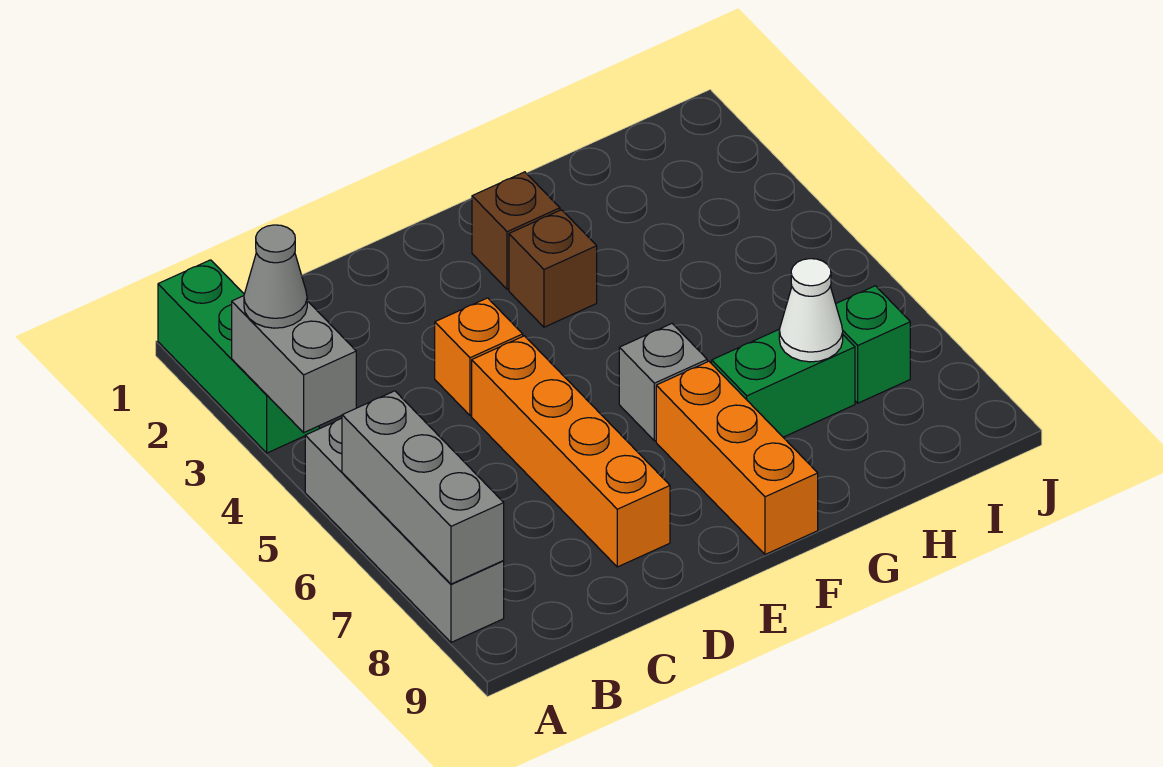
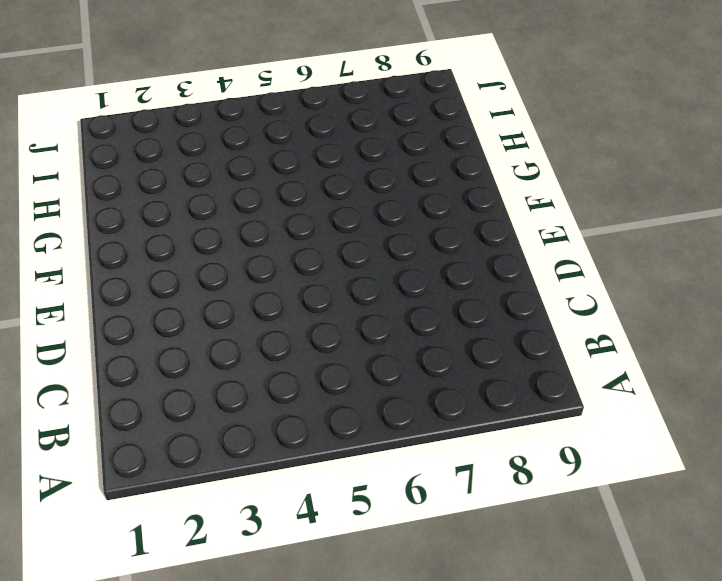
none -> green brick A1:A3 level 1
none -> grey brick A5:A8 level 1
none -> orange brick D4 level 1

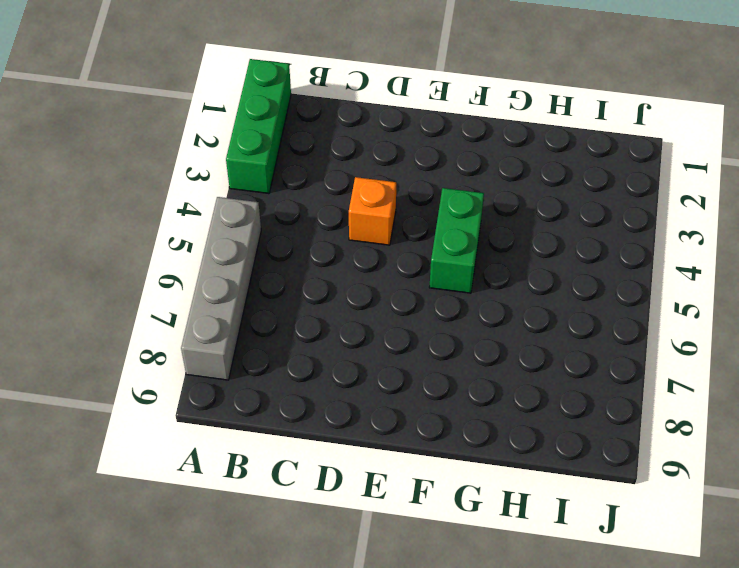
green brick F4:F5 level 1 -> green brick G7:H7 level 1
none -> orange brick D5:D8 level 1
none -> brown brick F2 level 1
none -> brown brick F3 level 1

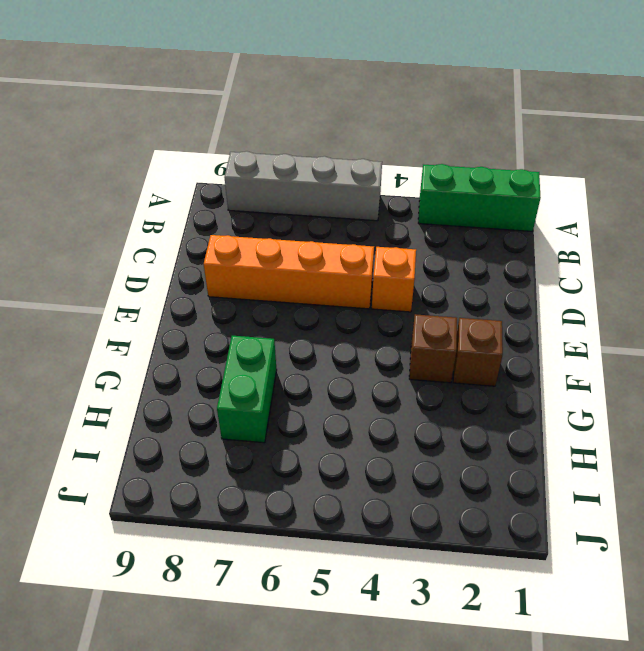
none -> grey brick F6 level 1
none -> orange brick F7:F9 level 1
none -> green brick I7 level 1

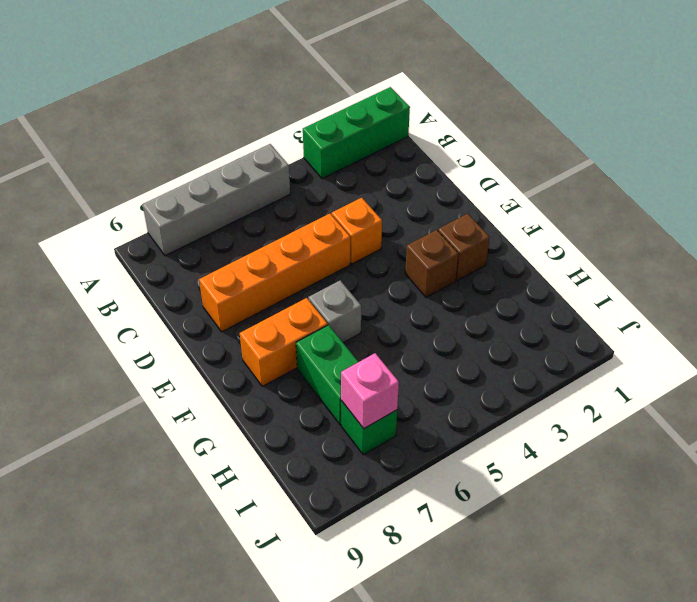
orange brick F7:F8 level 1 -> orange brick F7:F9 level 1
pink brick I7 level 2 -> none
none -> grey brick A3:A4 level 2
none -> grey brick A6:A8 level 2
none -> white cone H7 level 2

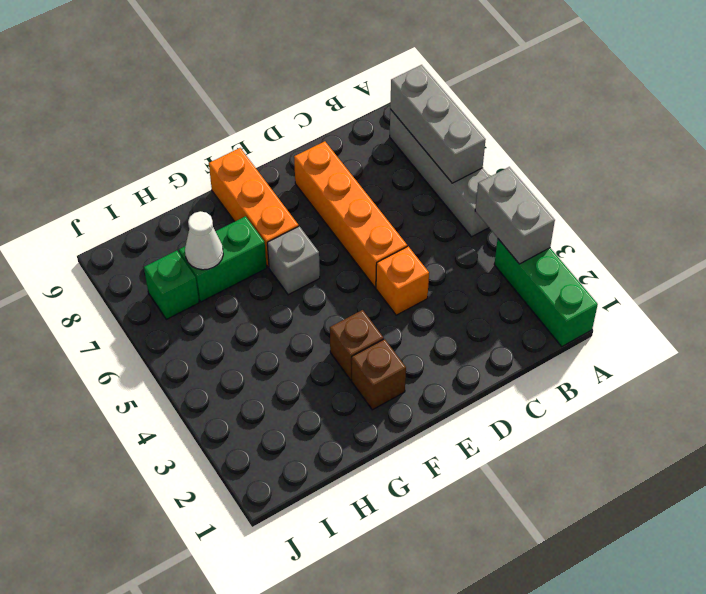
none -> grey cone A3 level 3

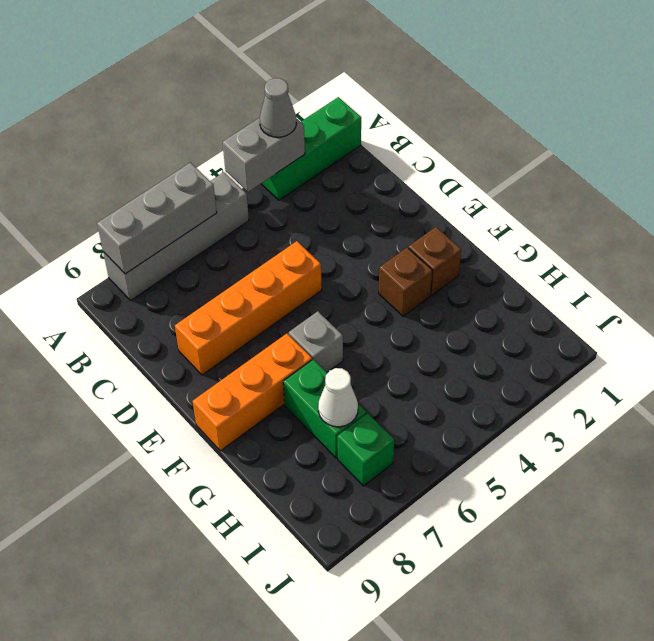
none -> orange brick D4 level 1

